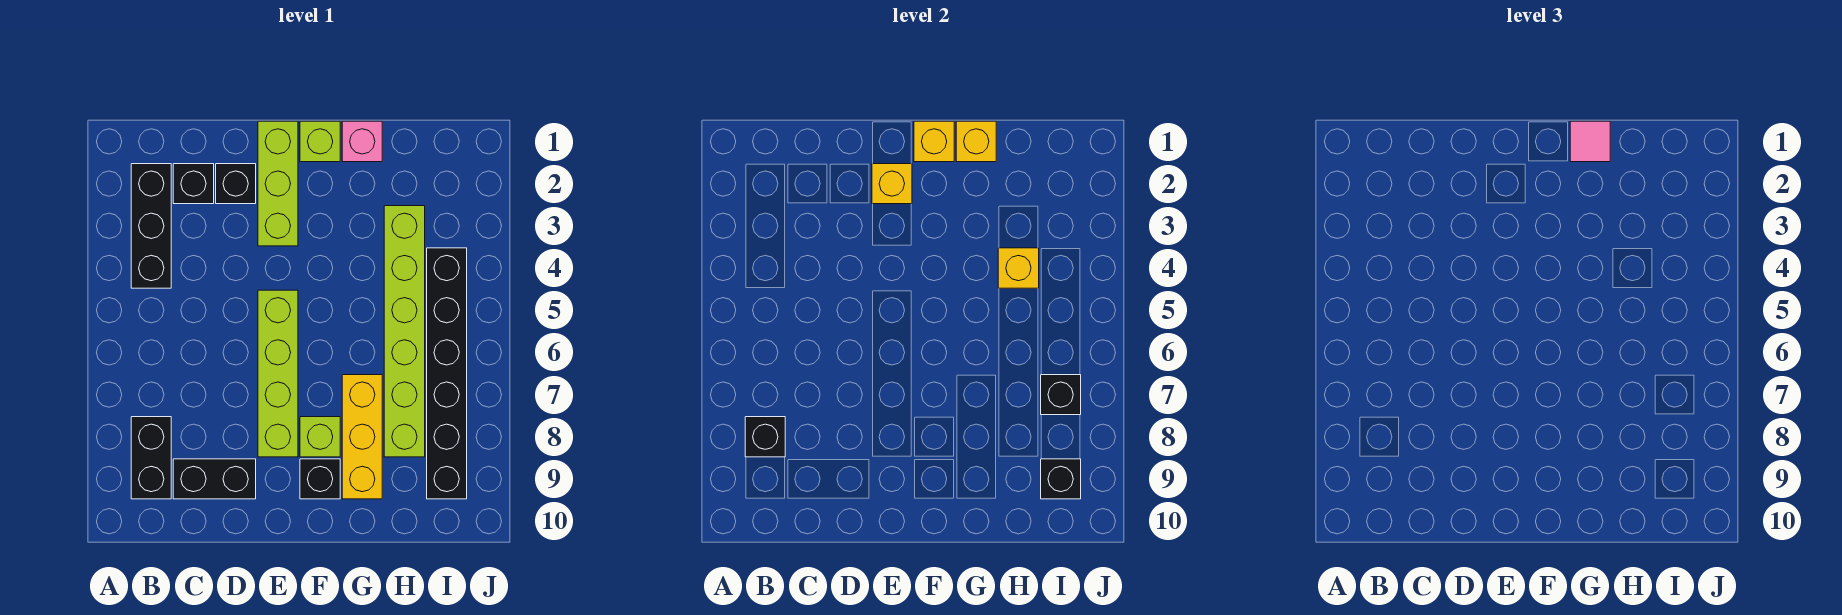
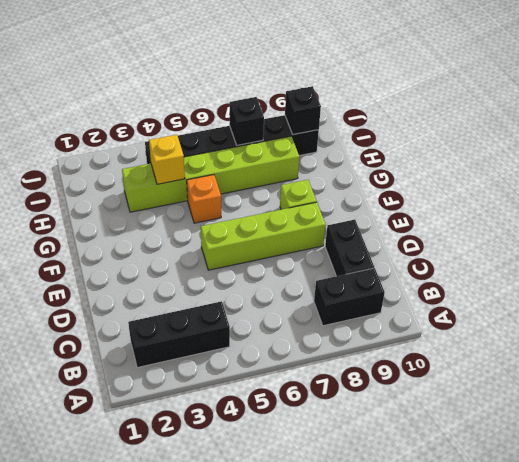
orange brick G5 level 1 -> none
none -> black brick C2 level 1
none -> black brick D2 level 1
none -> lime brick E1:E3 level 1

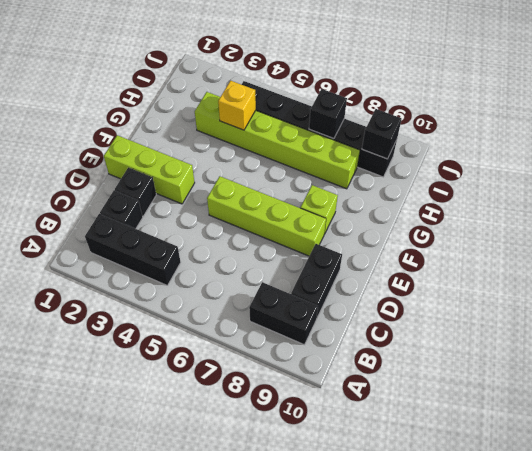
none -> lime brick F1 level 1
none -> black brick F9 level 1
none -> pink brick G1 level 1

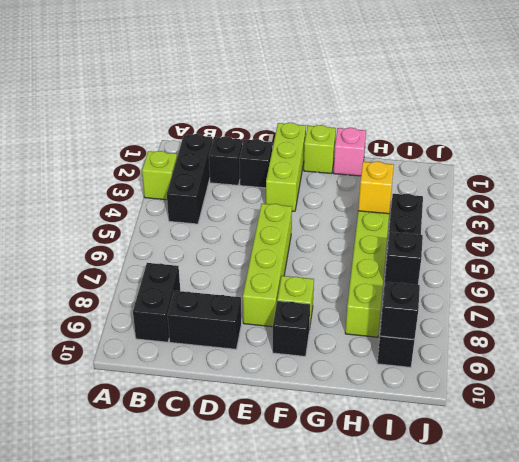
lime brick A3 level 1 -> none
none -> yellow brick G7:G9 level 1
none -> black brick B8 level 2
none -> yellow brick E2 level 2

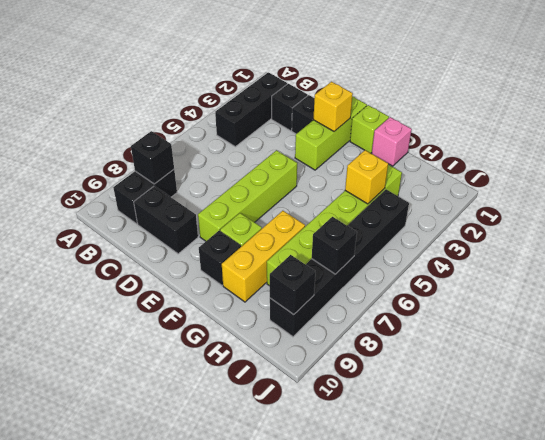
none -> yellow brick F1 level 2
none -> yellow brick G1 level 2
none -> pink tile G1 level 3

